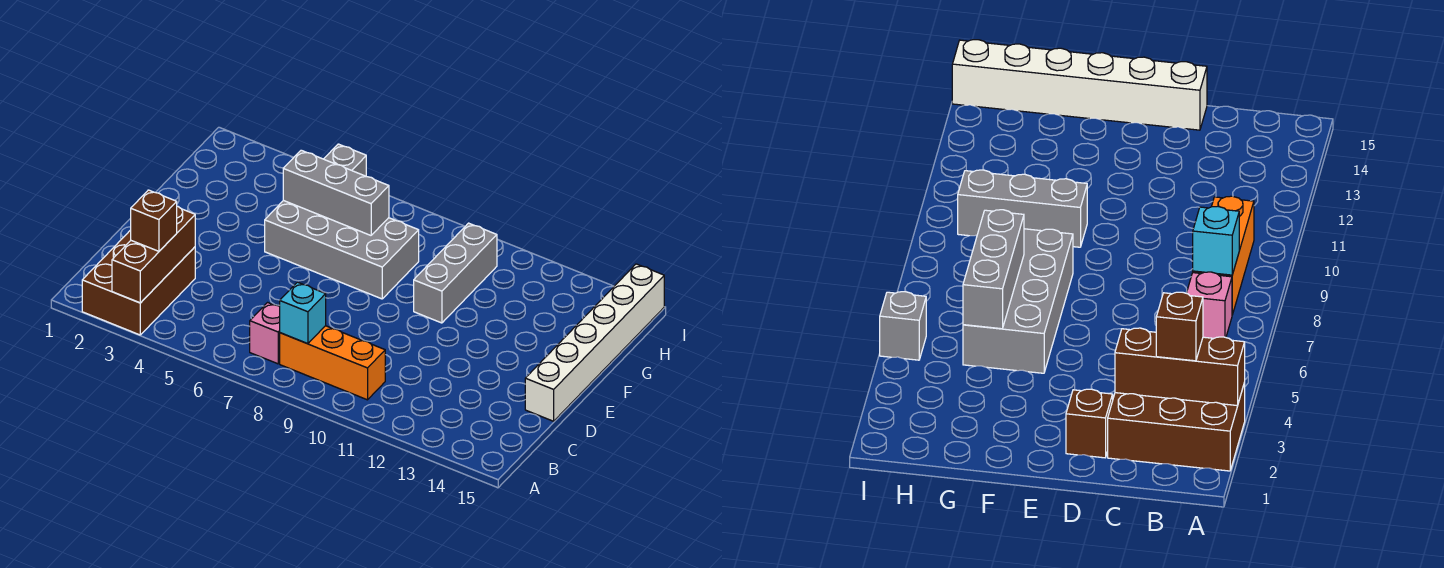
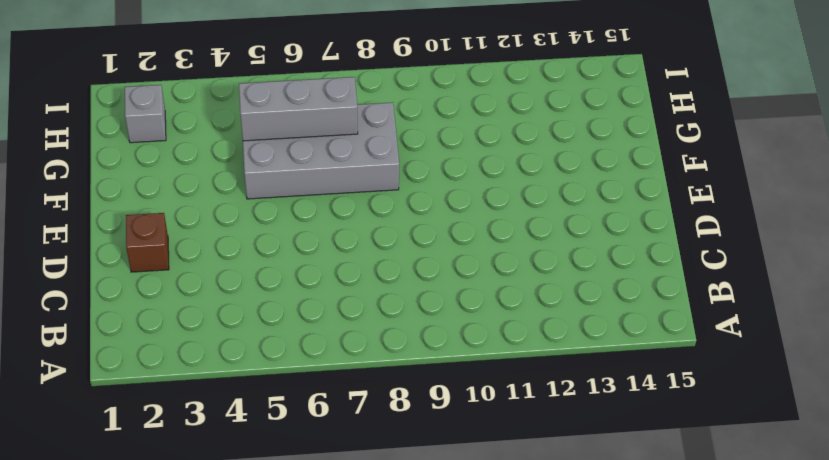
grey brick H2 level 1 -> grey brick I5 level 1
none -> brown brick A2:C3 level 1
none -> pink brick B7 level 1
none -> orange brick B8:B10 level 1

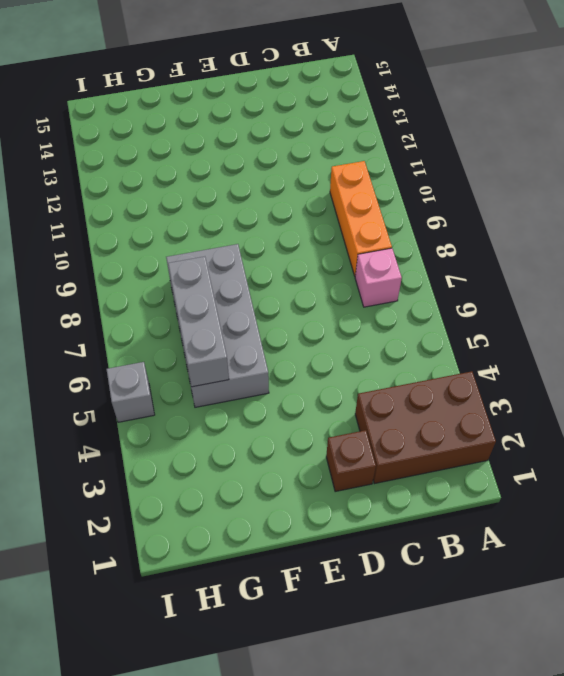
none -> white brick D15:I15 level 1
none -> grey brick F10:H10 level 1
none -> brown brick A3:C3 level 2

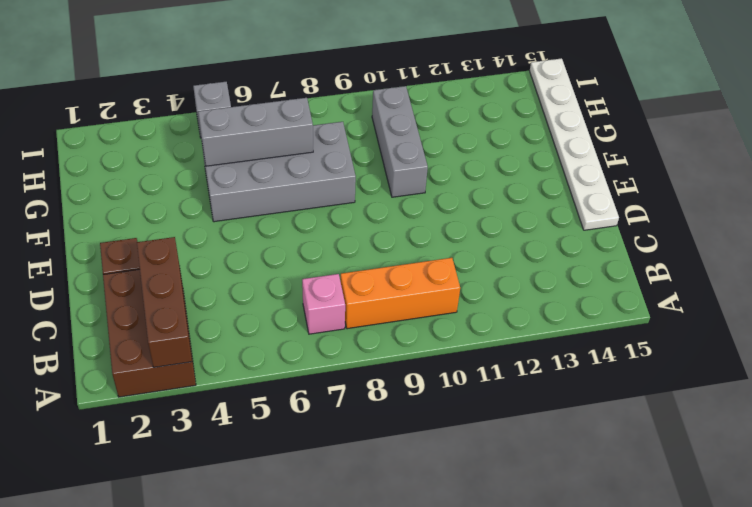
white plate D15:I15 level 1 -> white brick D15:I15 level 1
none -> cyan brick B8 level 2
none -> brown brick B3 level 3

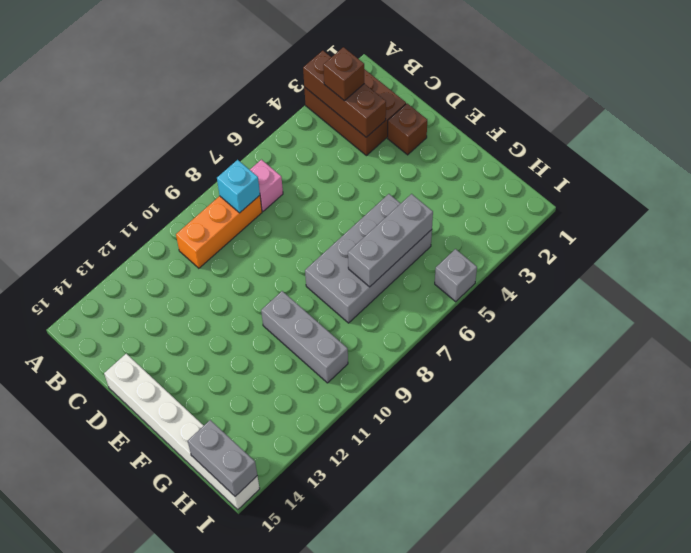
grey brick H15:I15 level 2 -> none

